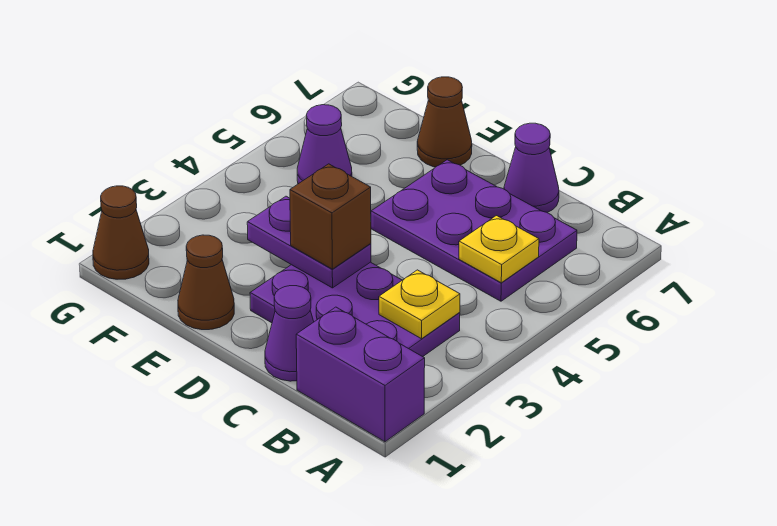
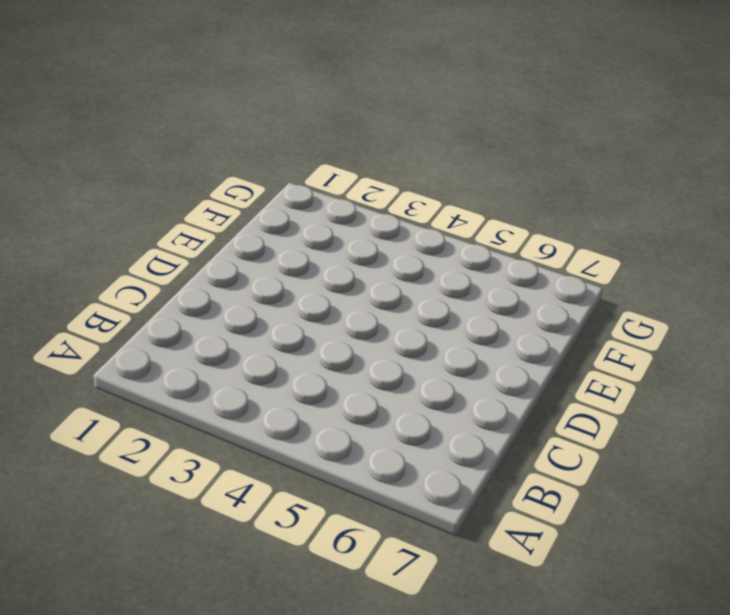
none -> purple brick A1:B1 level 1
none -> purple plate B2:D3 level 1
none -> purple plate B5:D6 level 1

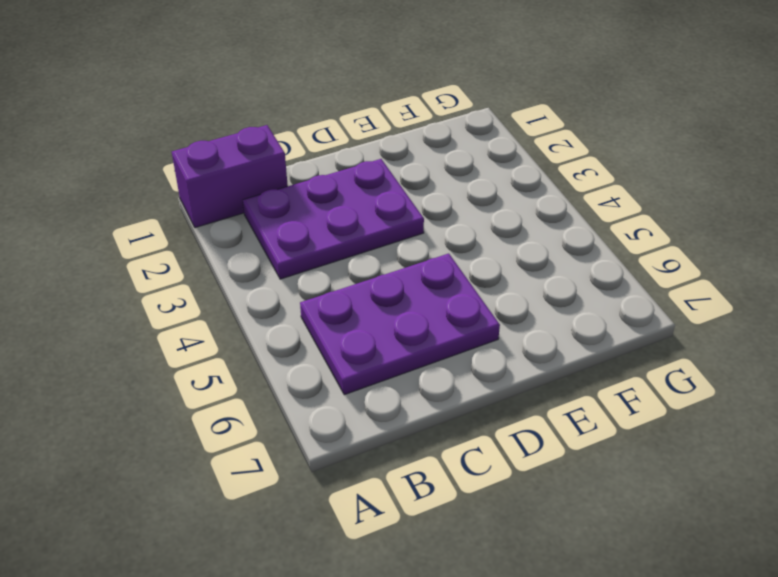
none -> purple cone C1 level 1
none -> purple cone C7 level 1
none -> brown cone E1 level 1

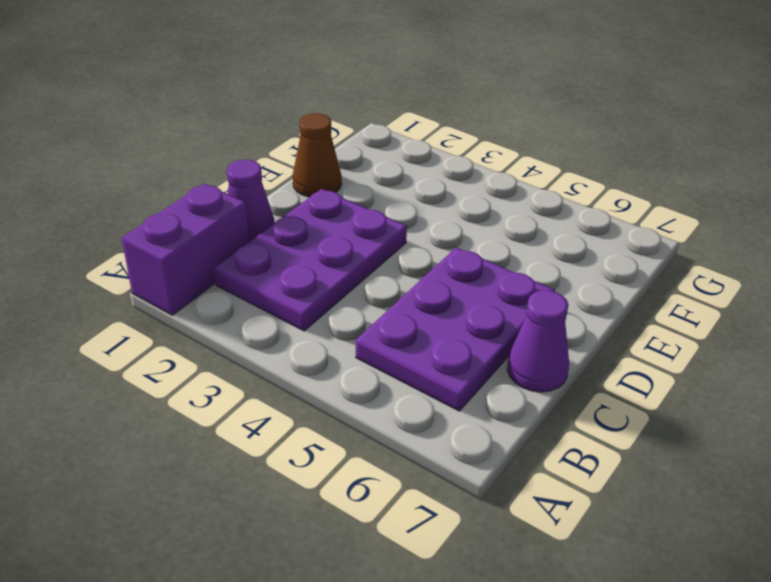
none -> brown cone E7 level 1
none -> purple cone F5 level 1
none -> brown cone G1 level 1

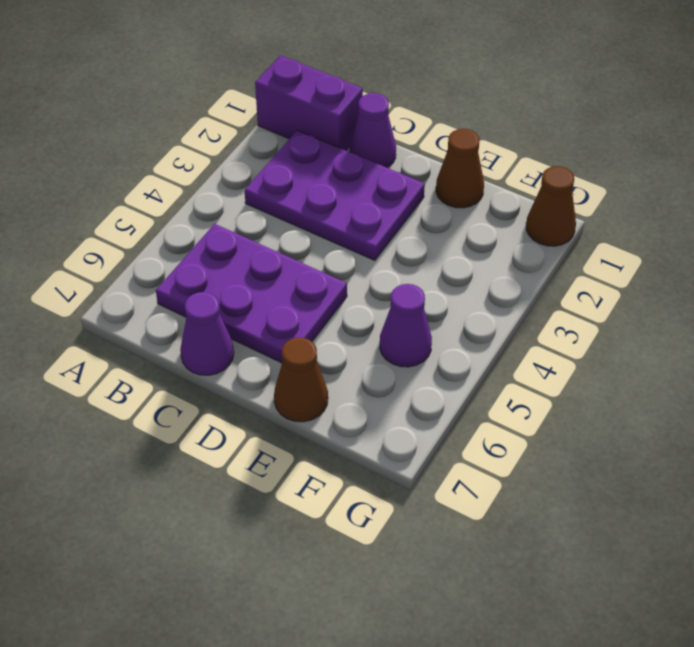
none -> yellow plate B3 level 2
none -> yellow plate B5 level 2
none -> purple plate D3:E3 level 2

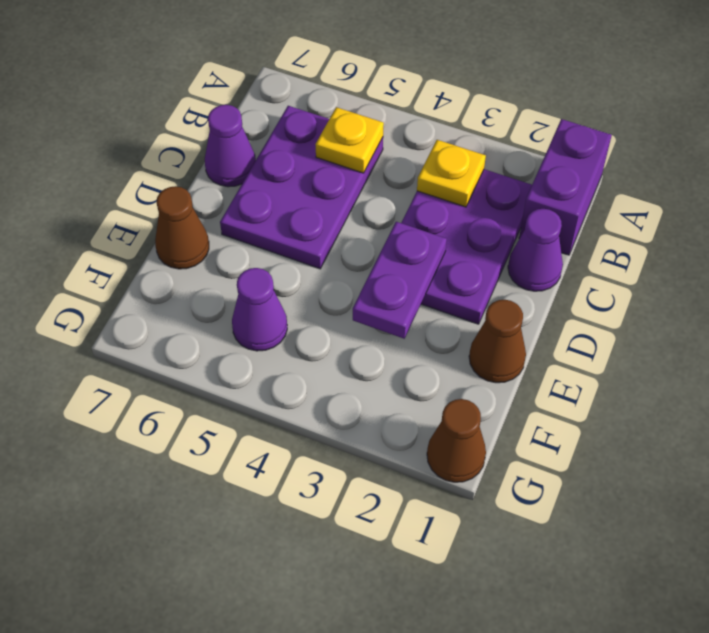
none -> brown brick D3 level 3

